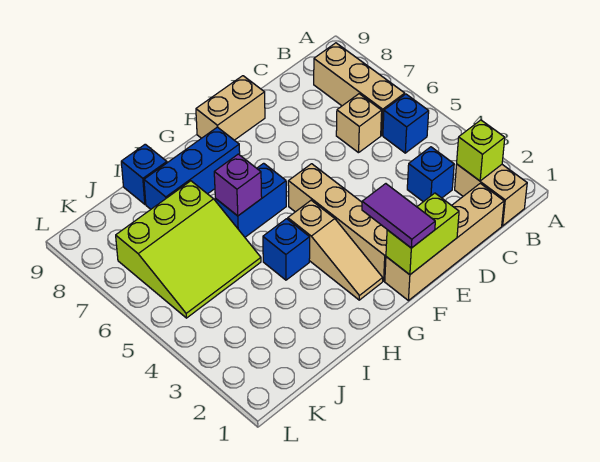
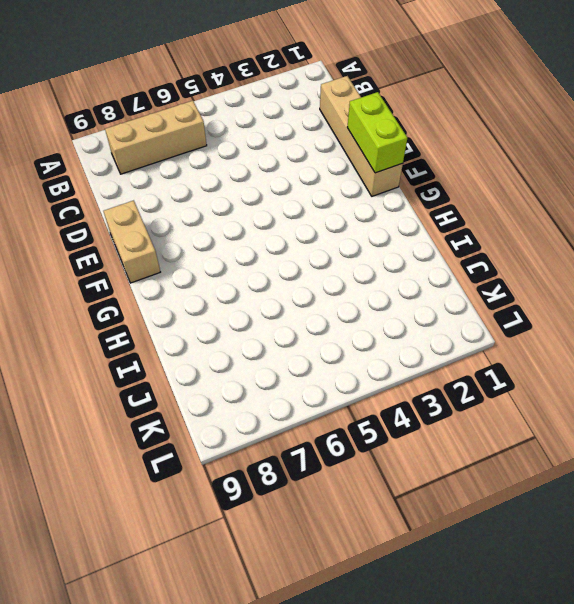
none -> tan brick B1:B2 level 1
none -> blue brick B5 level 1
none -> blue brick C3 level 1

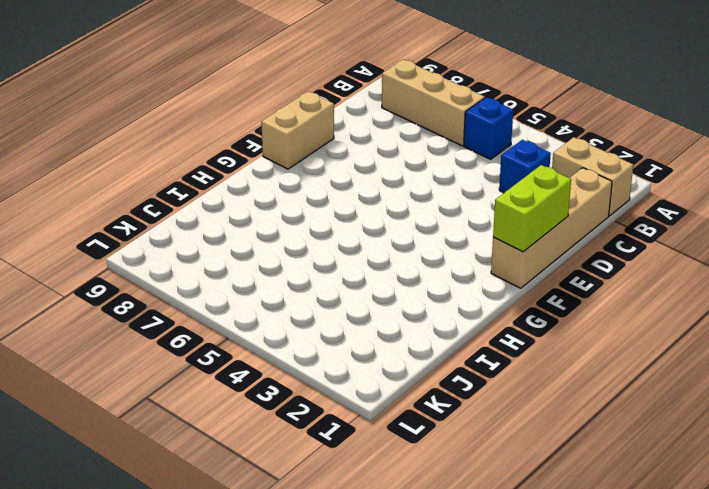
none -> tan brick C6 level 1
none -> tan brick F2:F5 level 1
none -> tan slope G2:G4 level 1 top 4

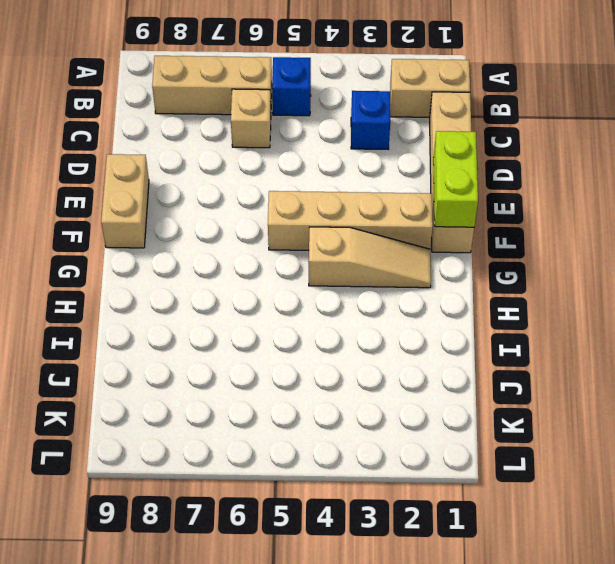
none -> blue brick G6:H6 level 1
none -> blue brick G8:I8 level 1
none -> blue brick H4 level 1

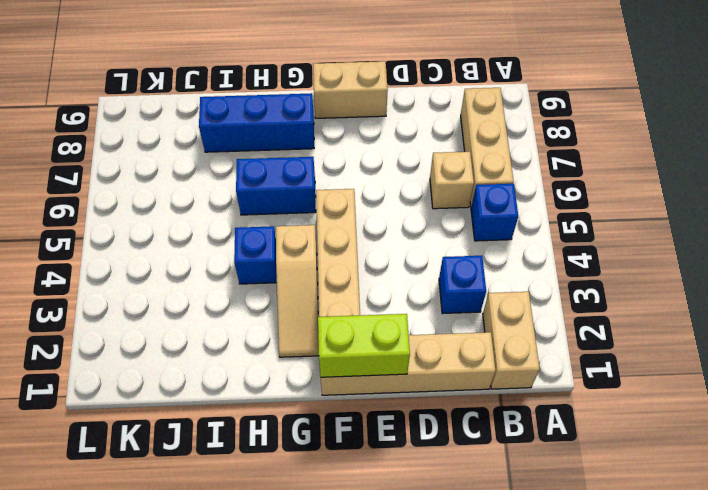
none -> lime slope I5:K7 level 1 top 7
none -> blue brick I9 level 1
none -> lime brick B2 level 2

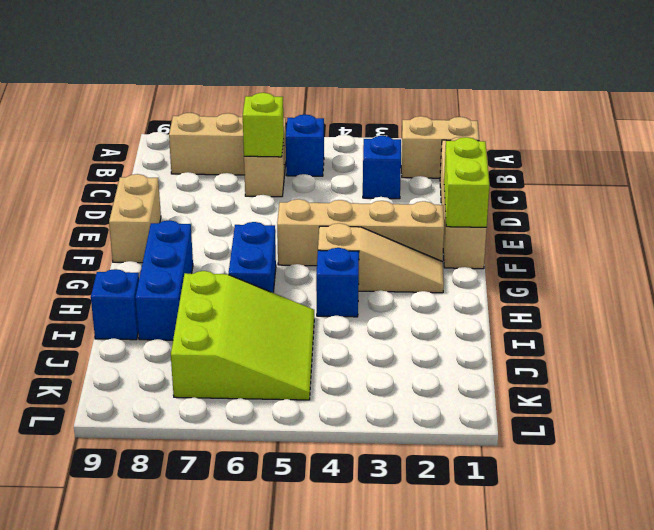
lime brick C6 level 2 -> lime brick B2 level 2
none -> purple brick H6 level 2
none -> purple tile F1:F2 level 3

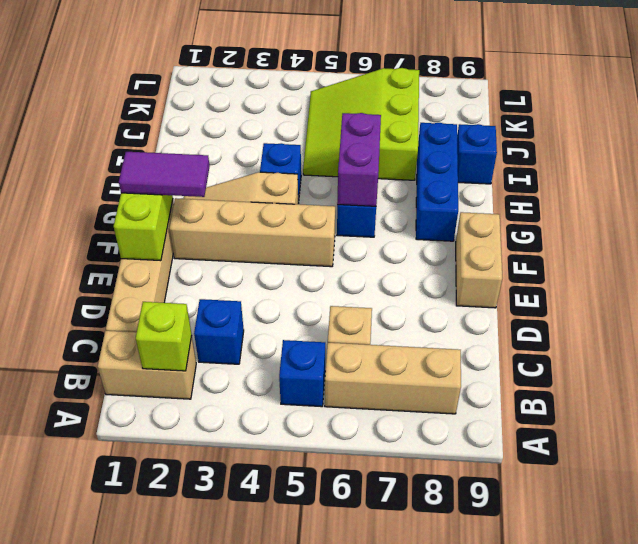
purple brick G6:H6 level 2 -> purple brick H6 level 2

